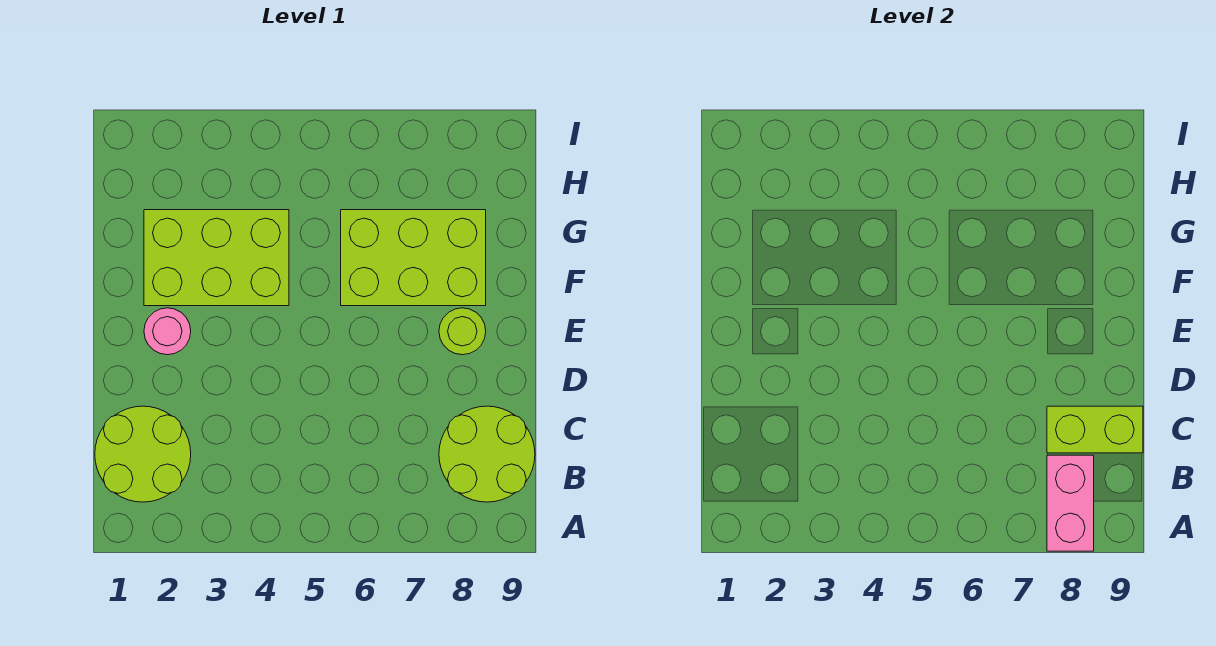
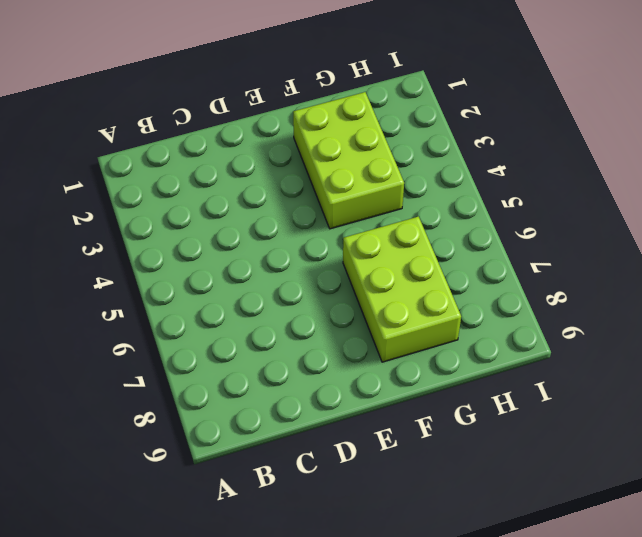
none -> lime round brick B1:C2 level 1
none -> lime round brick B8:C9 level 1

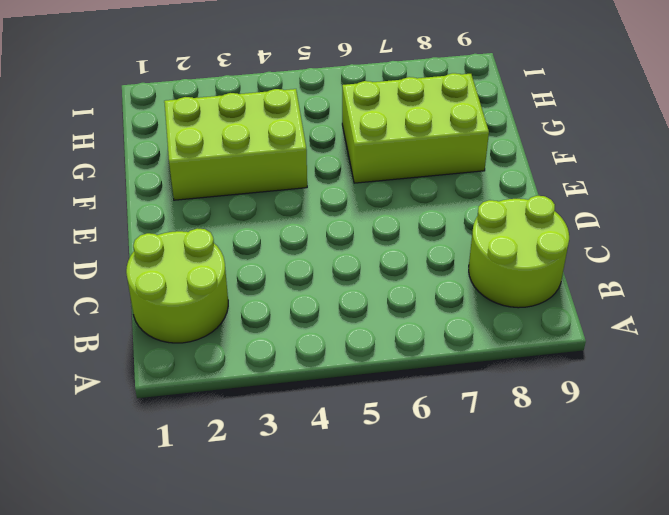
none -> pink round brick E2 level 1
none -> lime round brick E8 level 1

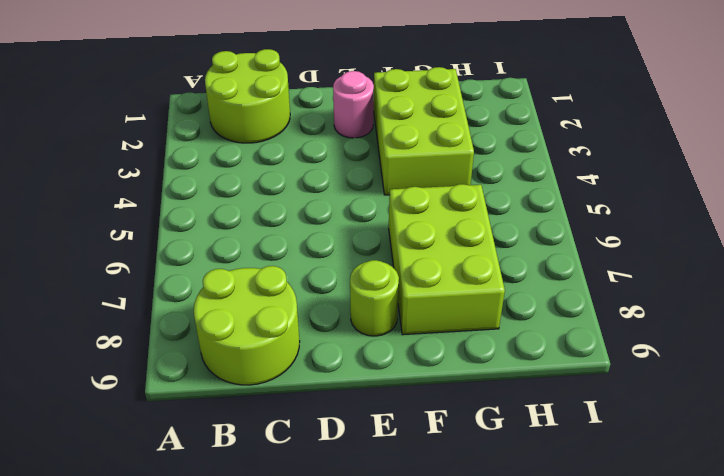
none -> pink brick A8:B8 level 2
none -> lime brick C8:C9 level 2

